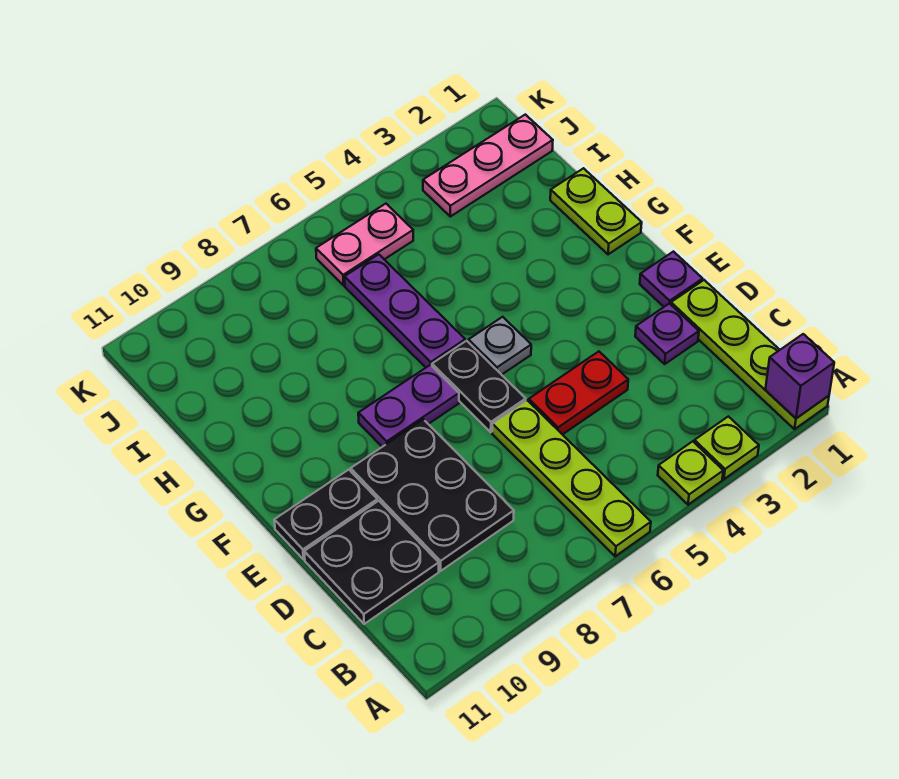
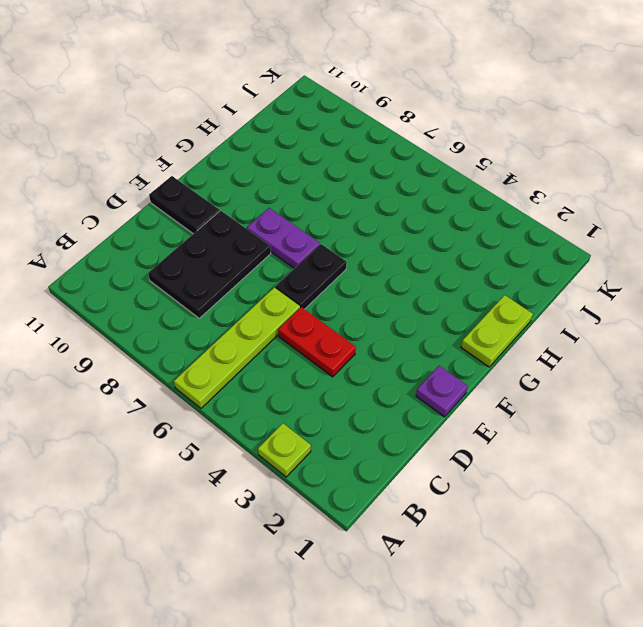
none -> lime plate A1:D1 level 1
none -> lime plate A4 level 1
none -> black plate C10:D11 level 1

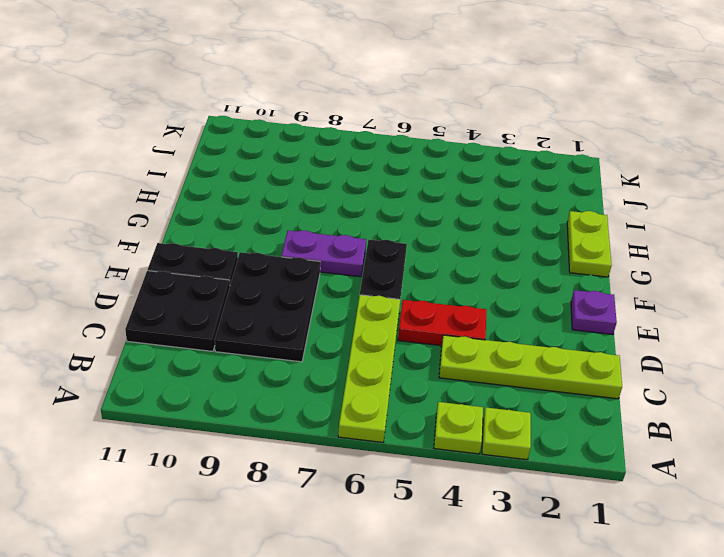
lime plate C1:C4 level 1 -> lime plate A1:D1 level 1
none -> purple plate D2 level 1
none -> grey plate F5 level 1
none -> purple plate G6:I6 level 1

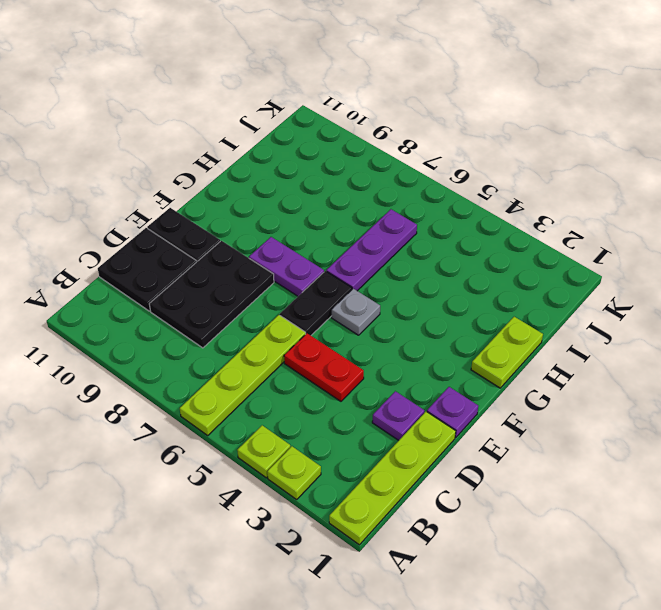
none -> pink plate J1:J3 level 1
none -> pink plate J5:J6 level 1
none -> purple brick A1 level 2

